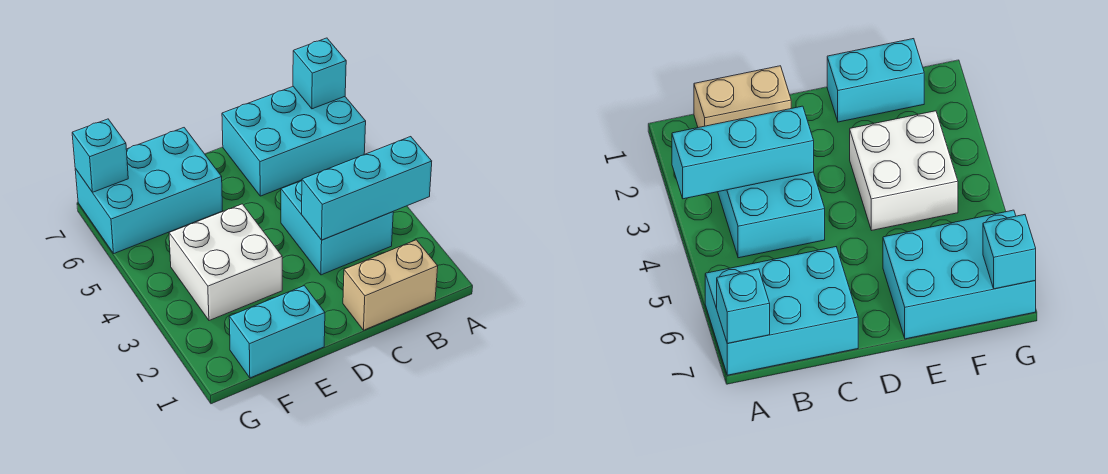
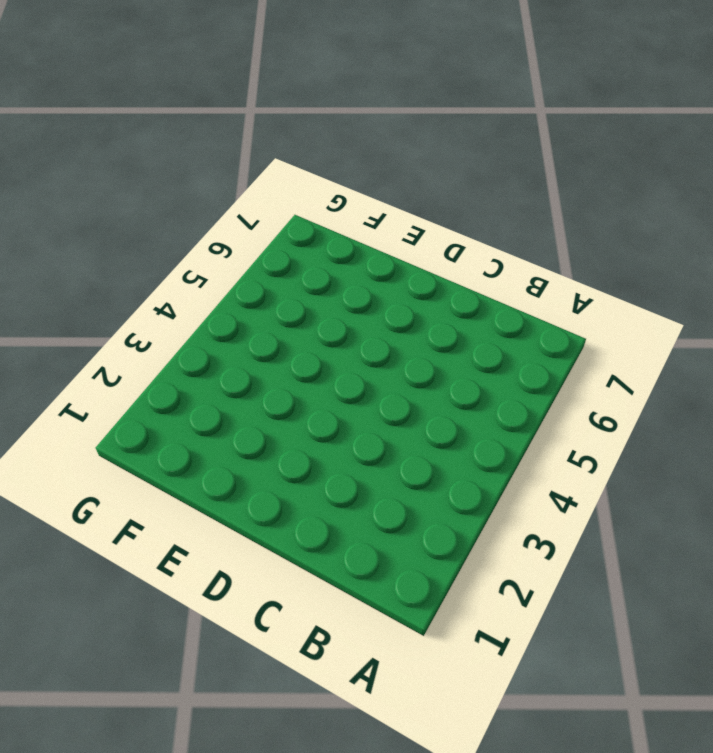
none -> cyan brick A6:C7 level 1
none -> tan brick B1:C1 level 1

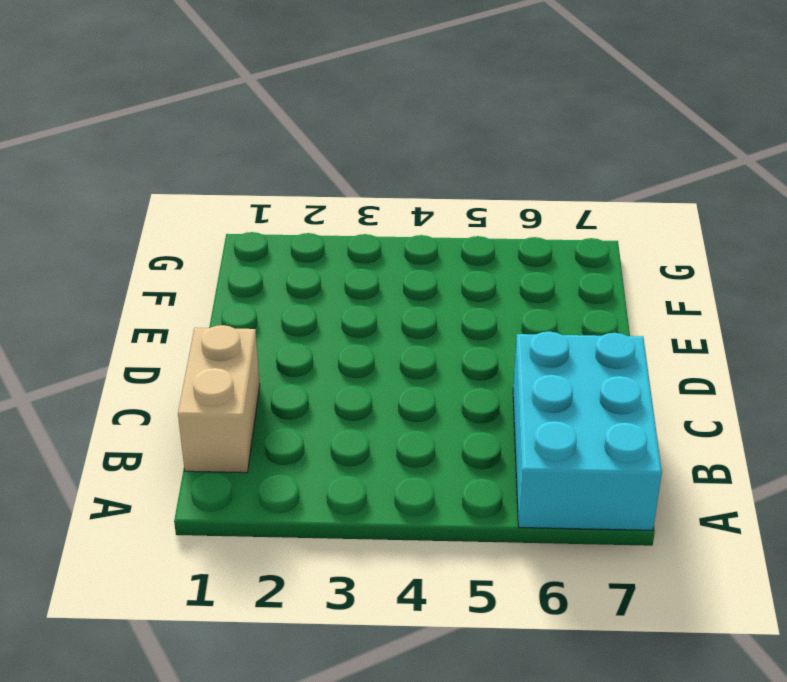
none -> cyan brick B3:C4 level 1
none -> cyan brick E1:F1 level 1

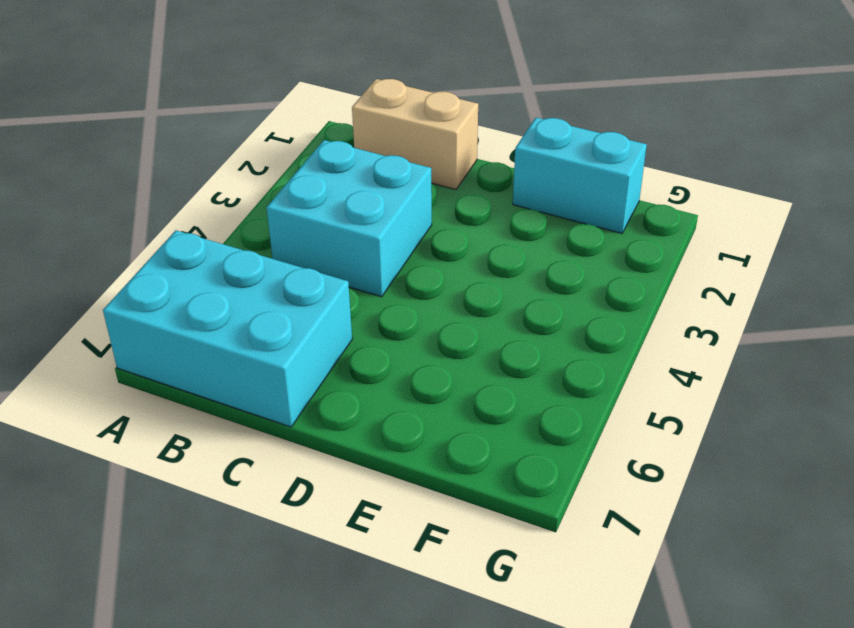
none -> white brick E3:F4 level 1
none -> cyan brick E6:G7 level 1

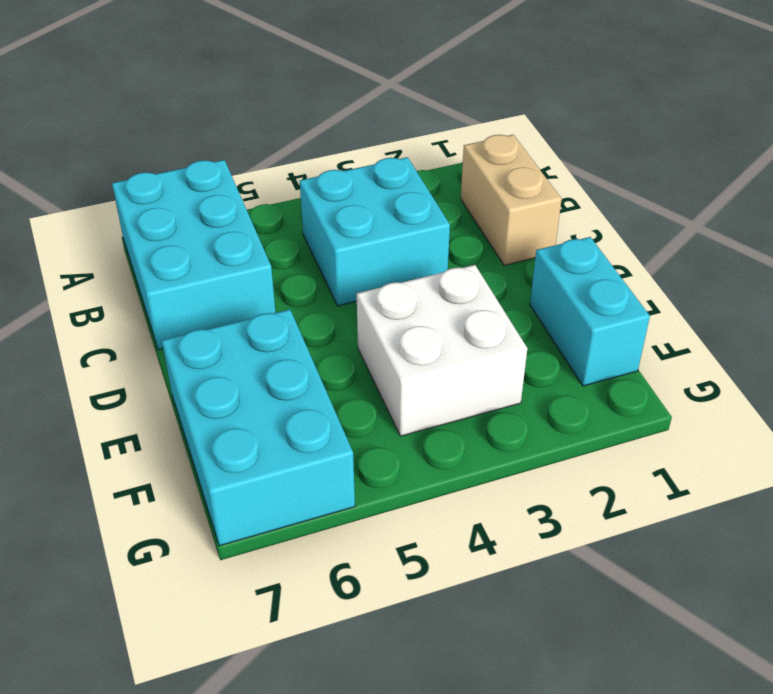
none -> cyan brick A3:C3 level 2
none -> cyan brick A7 level 2

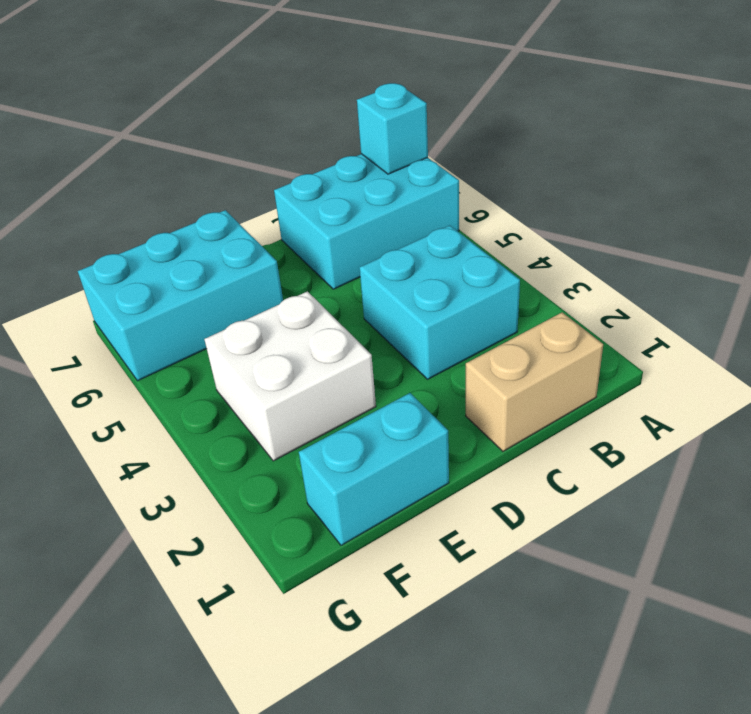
none -> cyan brick A3:C3 level 2
none -> cyan brick G7 level 2

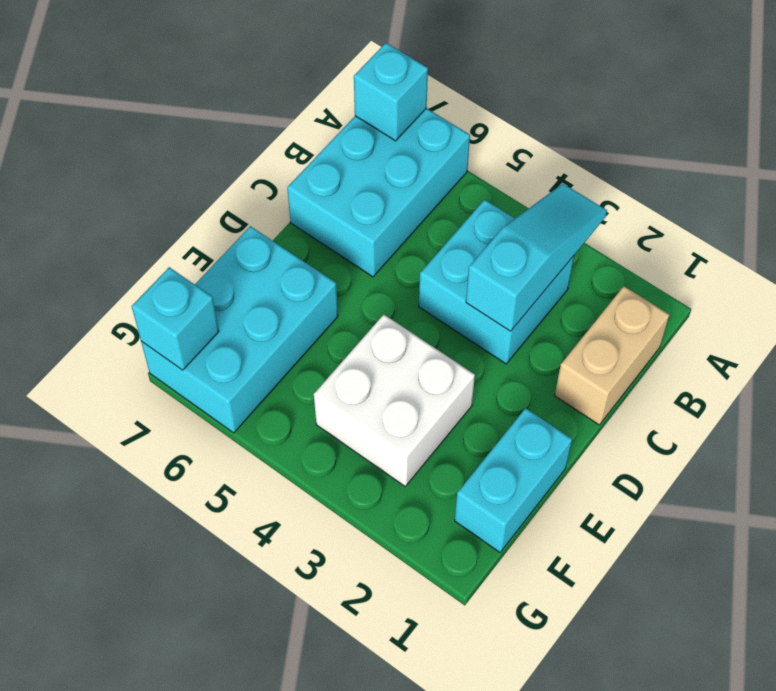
cyan slope A3:C3 level 2 top C -> cyan brick A3:C3 level 2

